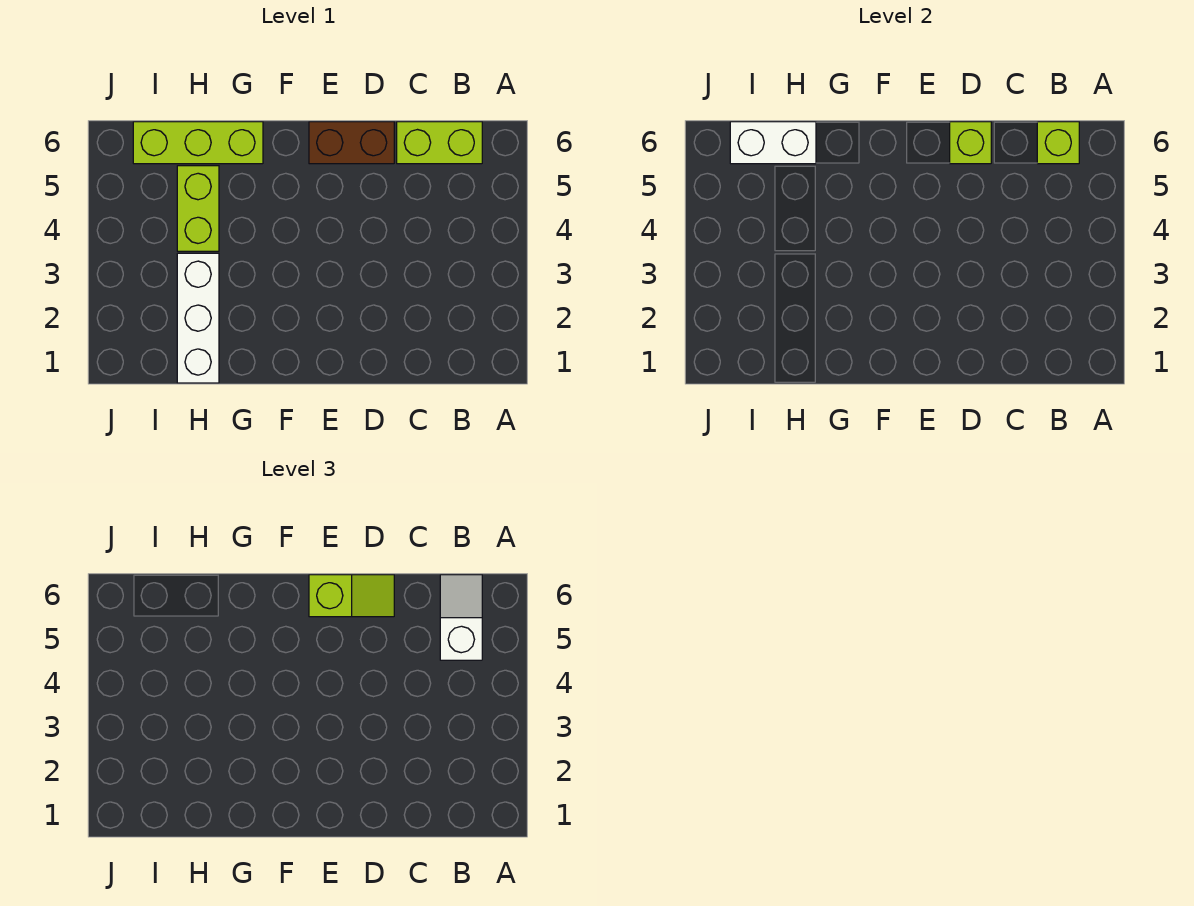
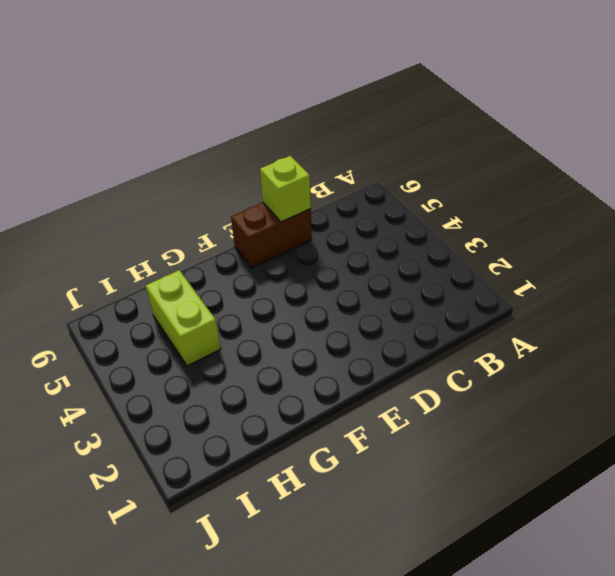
none -> lime brick B6:C6 level 1
none -> lime brick G6:I6 level 1

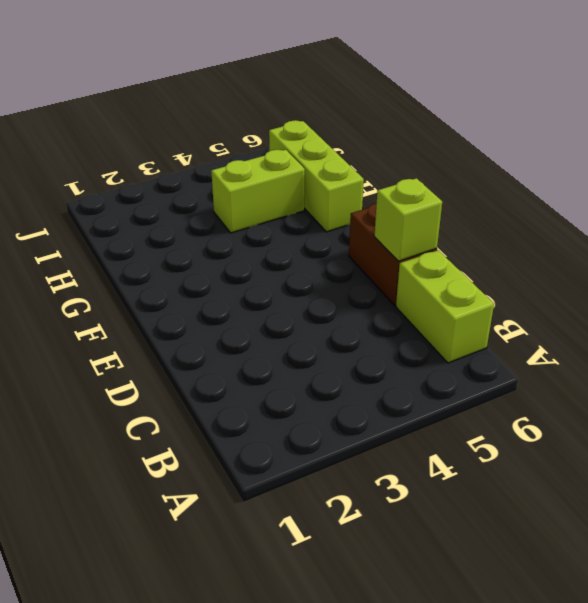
none -> white brick H1:H3 level 1
none -> lime brick B6 level 2

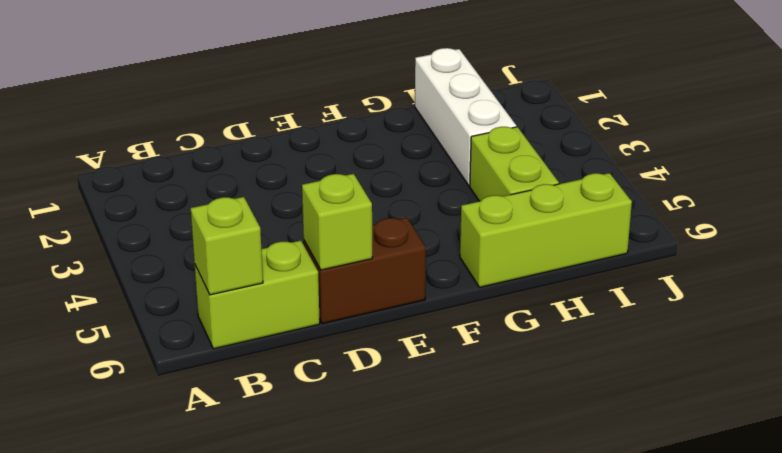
none -> white brick H6:I6 level 2
none -> white slope B5:B6 level 3 top 5

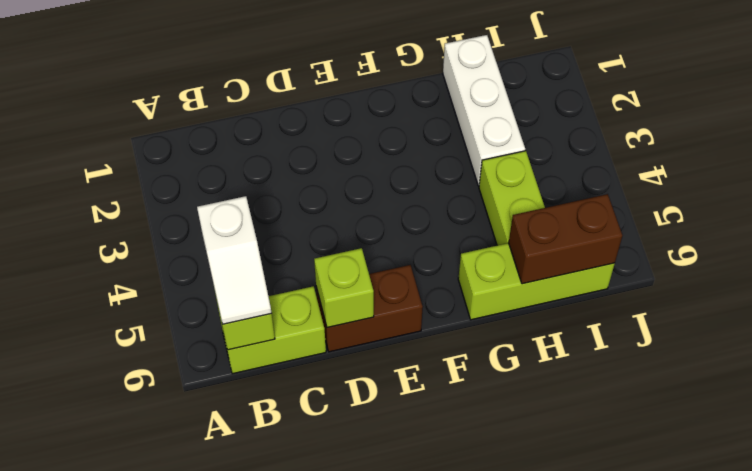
brown brick H6:I6 level 2 -> white brick H6:I6 level 2
none -> lime slope D6:E6 level 3 top E

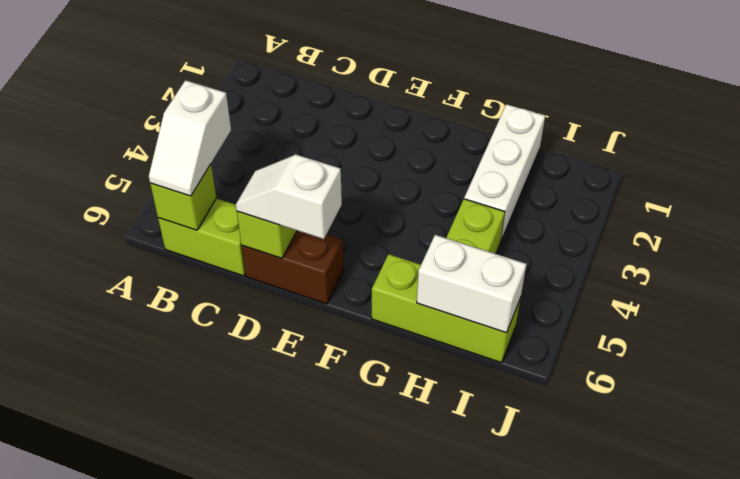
white slope D6:E6 level 3 top E -> lime slope D6:E6 level 3 top E

